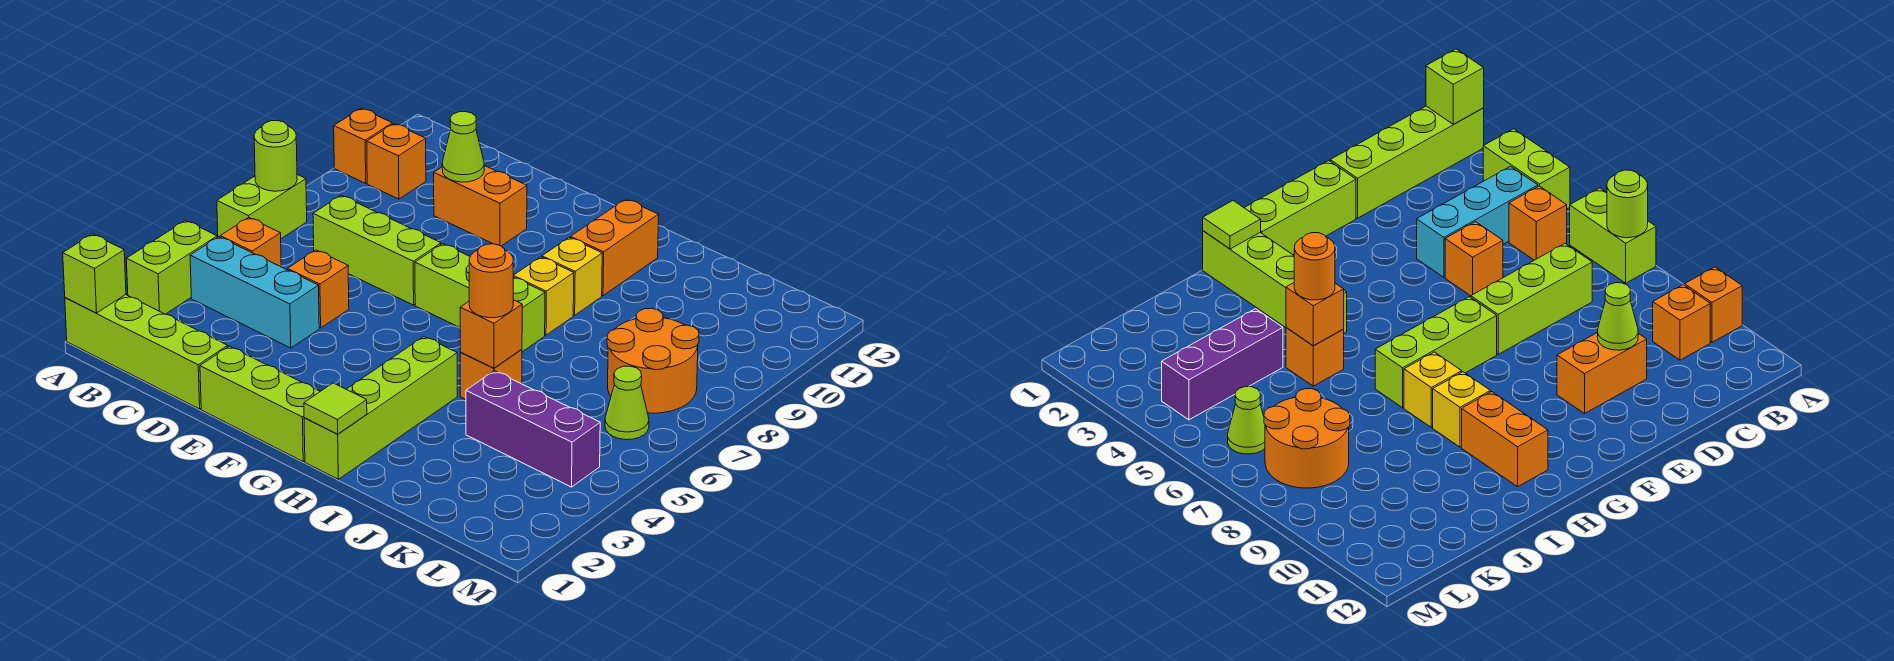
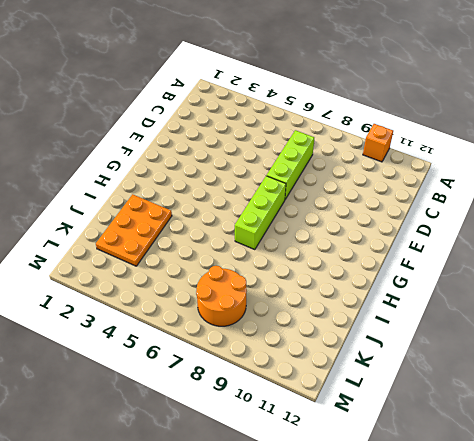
orange plate I2:K3 level 1 -> none
none -> lime brick A1:D1 level 1
none -> lime brick A3:A4 level 1
none -> lime brick A6:A7 level 1

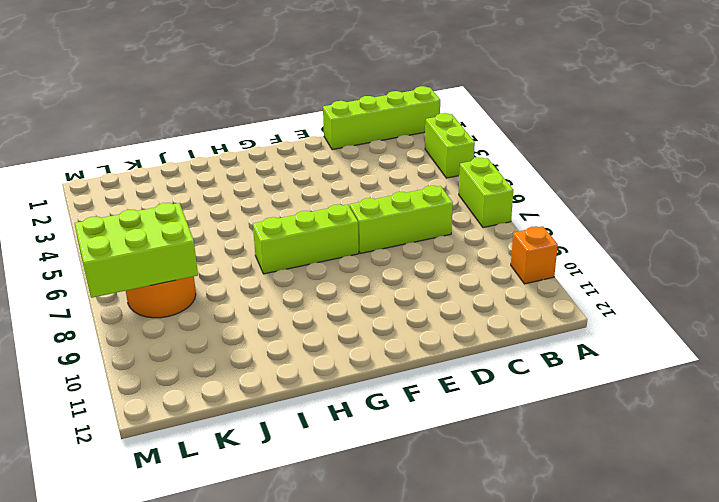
lime brick K7:M8 level 2 -> none
none -> cyan brick B4:D4 level 1
none -> orange brick B5 level 1
none -> orange brick B10 level 1

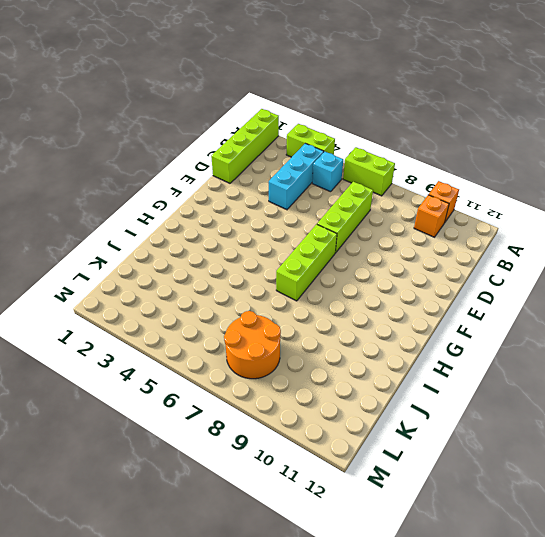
cyan brick B5 level 1 -> orange brick B5 level 1
none -> orange brick D5 level 1
none -> orange brick D10:E10 level 1
none -> lime brick E1:G1 level 1

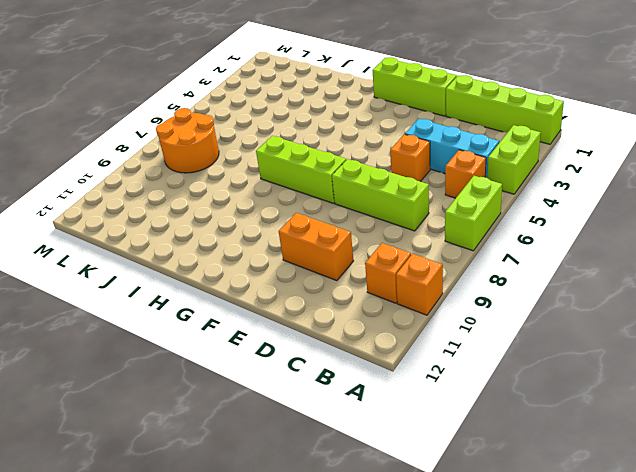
none -> lime brick H1:H4 level 1
none -> yellow brick H8 level 1
none -> yellow brick H9 level 1

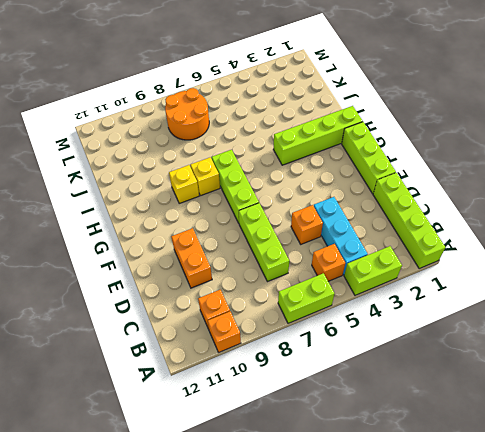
none -> orange brick H10:H11 level 1
none -> orange brick I5 level 1
none -> purple brick J4:L4 level 1

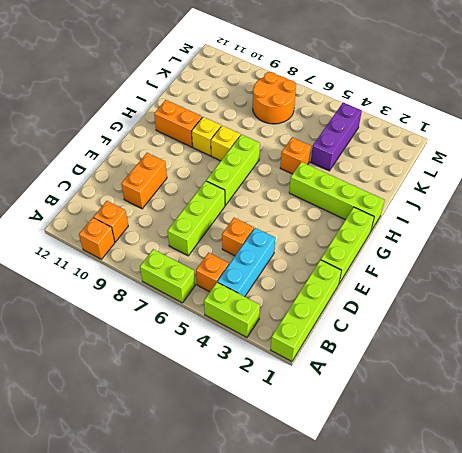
none -> lime cone L6 level 1
none -> lime brick A1 level 2
none -> lime round brick A7 level 2

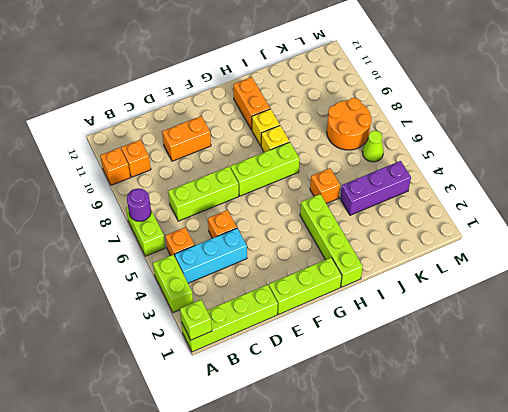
purple round brick A7 level 2 -> lime round brick A7 level 2
none -> lime cone D10 level 2
none -> lime tile H1 level 2
none -> orange brick I5 level 2

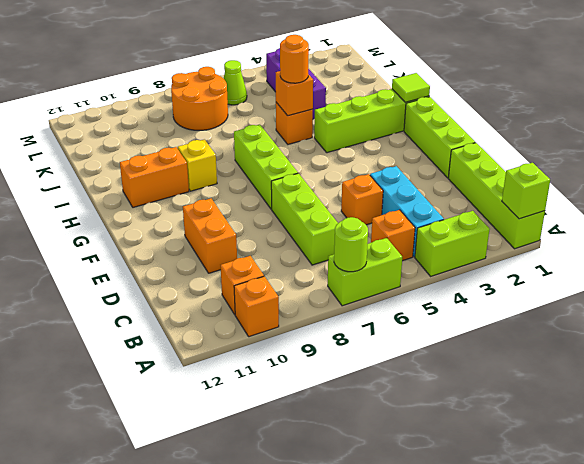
none -> yellow brick H8 level 1
none -> lime cone D10 level 2

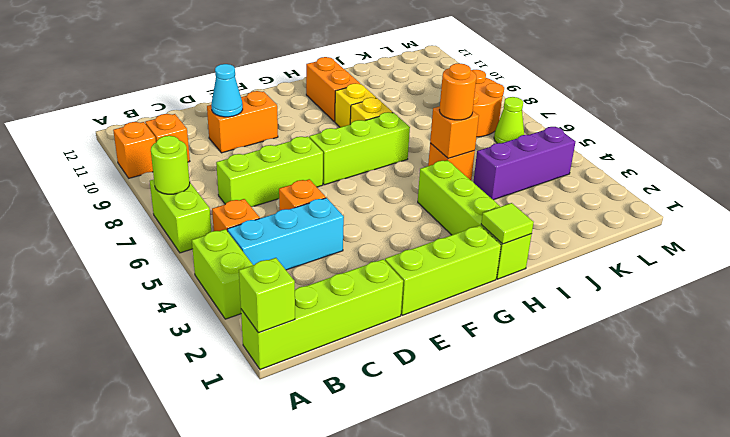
cyan cone D10 level 2 -> lime cone D10 level 2

